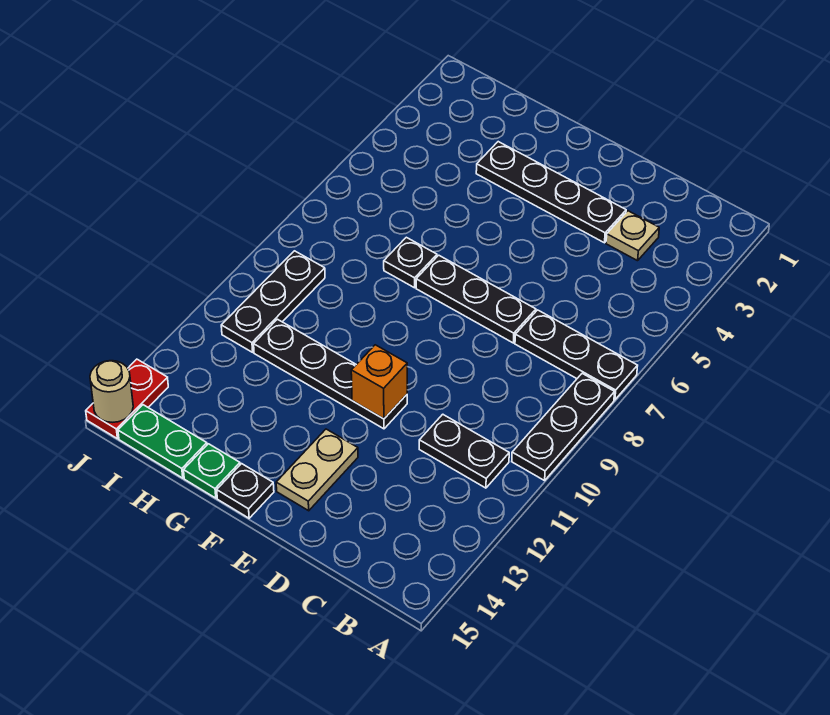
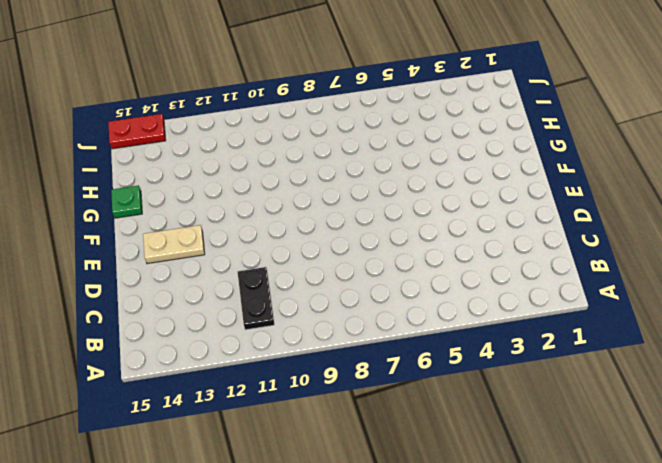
none -> black plate A7:C7 level 1
none -> black plate A8:A10 level 1
none -> tan plate C3 level 1

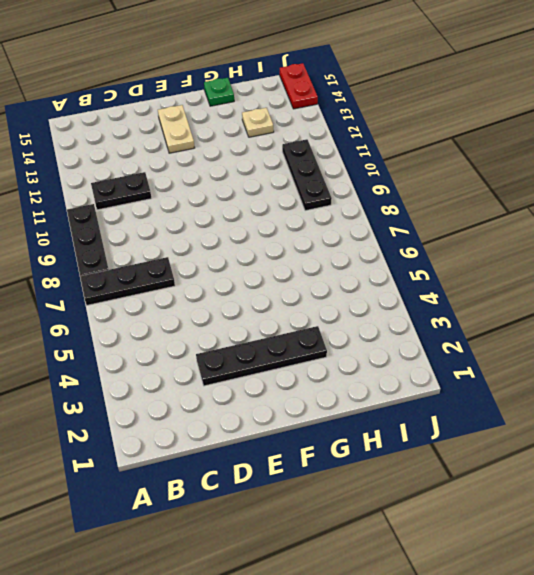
tan plate H13 level 1 -> tan plate C3 level 1
none -> black plate D7:F7 level 1
none -> black plate E11:H11 level 1
none -> black plate F15 level 1

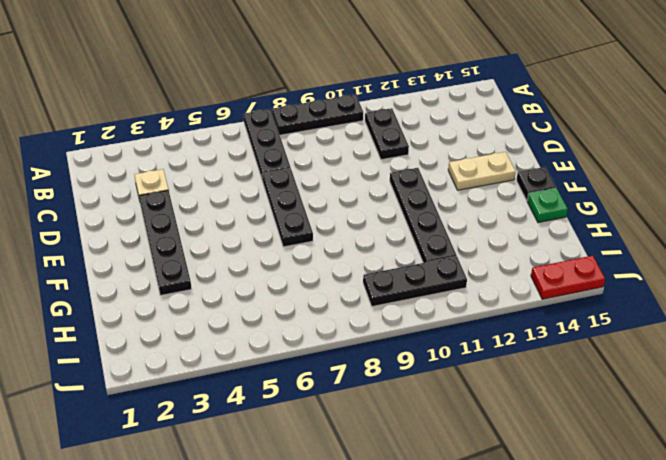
none -> black plate G7 level 1
none -> green plate H15:I15 level 1
none -> orange brick E11 level 2

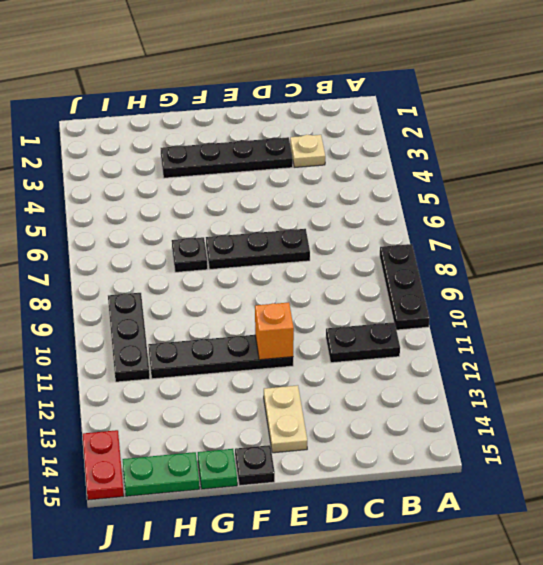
none -> black plate A7:C7 level 1
none -> tan round brick J15 level 2

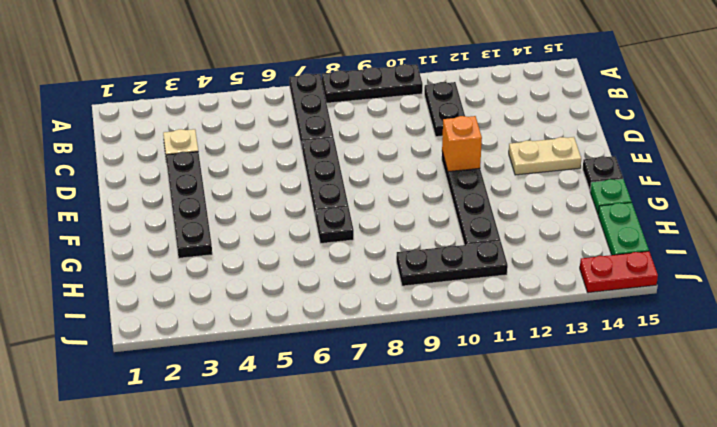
none -> tan round brick J15 level 2

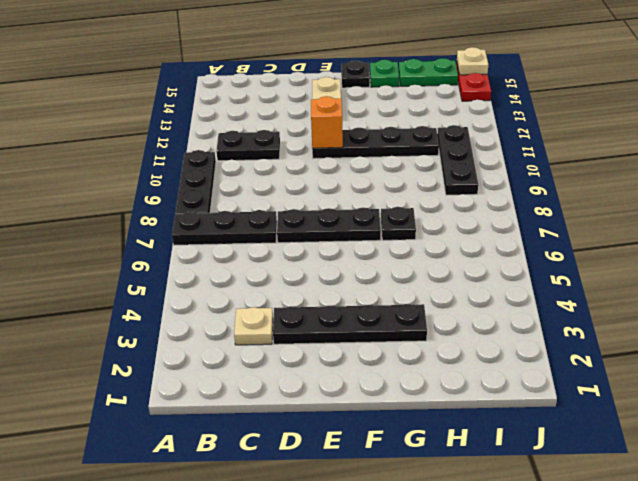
tan plate J15 level 2 -> tan round brick J15 level 2

